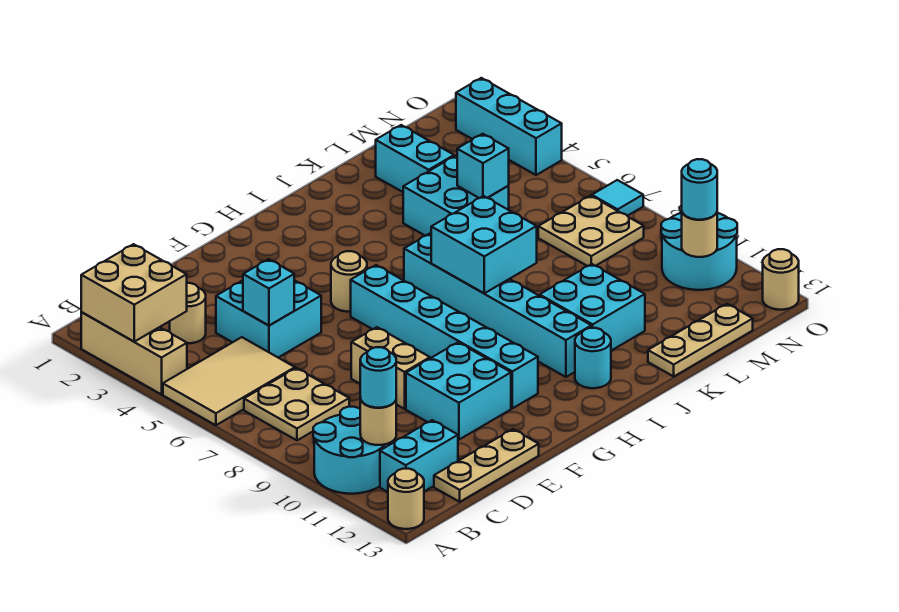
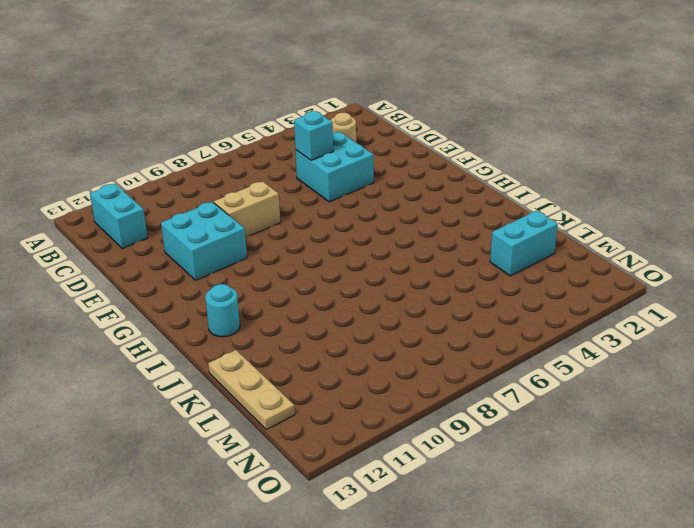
none -> tan brick A2:A4 level 1
none -> tan tile A5:C6 level 1
none -> cyan round brick A10:B11 level 1
none -> tan round brick A13 level 1

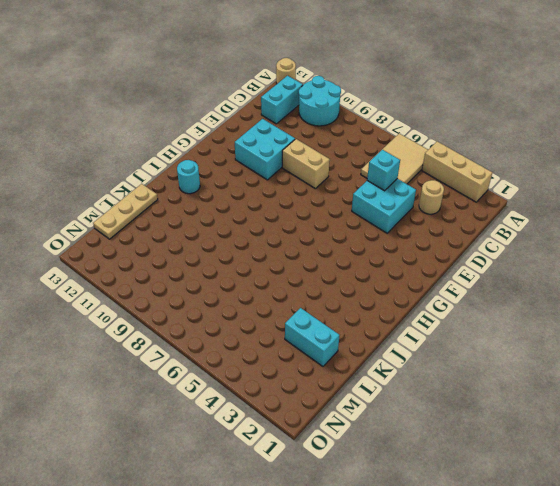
none -> tan plate B7:C8 level 1
none -> tan plate C13:E13 level 1
none -> tan round brick G5 level 1
none -> cyan brick G6:G11 level 1

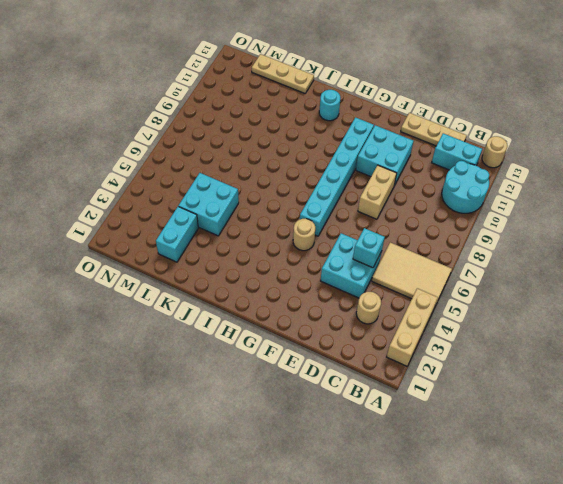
none -> tan plate B7:C8 level 1
none -> cyan brick I6:I11 level 1
none -> cyan brick J10:K11 level 1
none -> tan plate M7:N8 level 1

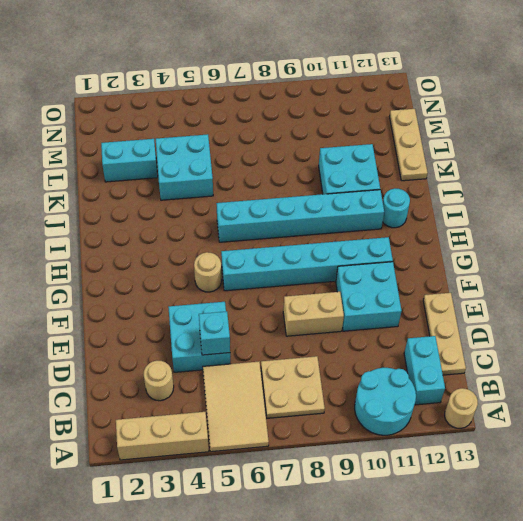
none -> tan plate M7:N8 level 1
none -> cyan round brick N10:O11 level 1
none -> cyan brick O2:O4 level 1
none -> cyan tile O7 level 1

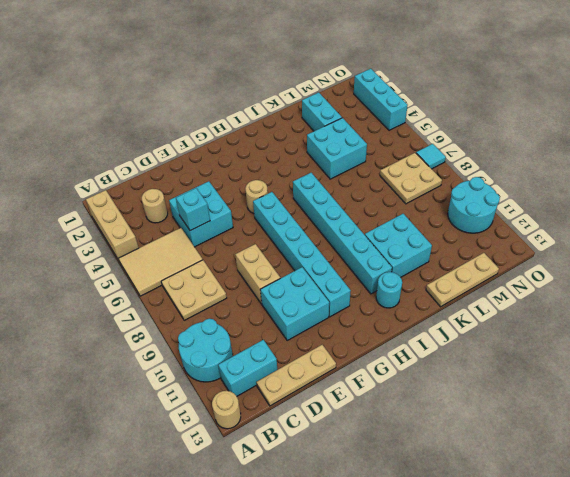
none -> tan round brick O13 level 1
none -> tan brick A2:B3 level 2
none -> tan round brick B11 level 2
none -> cyan brick I7:J8 level 2

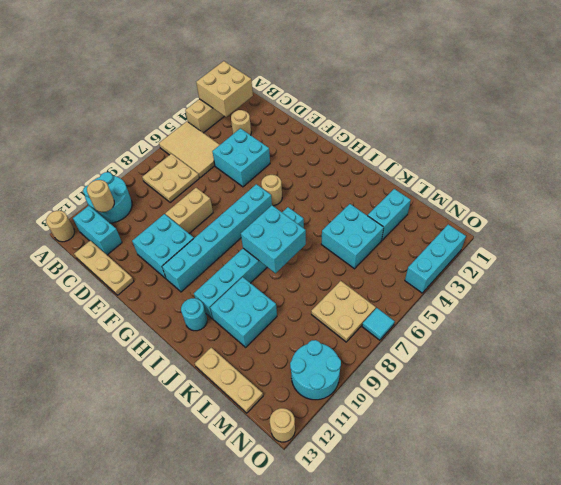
none -> cyan brick D5 level 2
none -> cyan brick L5 level 2
none -> tan round brick N11 level 2
none -> cyan round brick B11 level 3

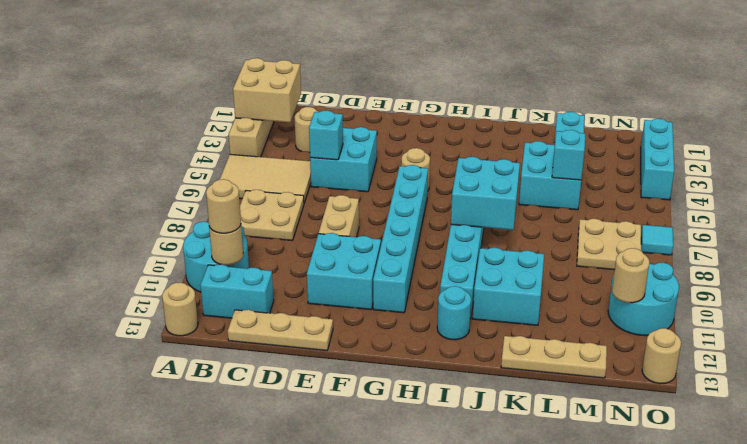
tan round brick B11 level 3 -> cyan round brick B11 level 3
none -> cyan round brick N11 level 3

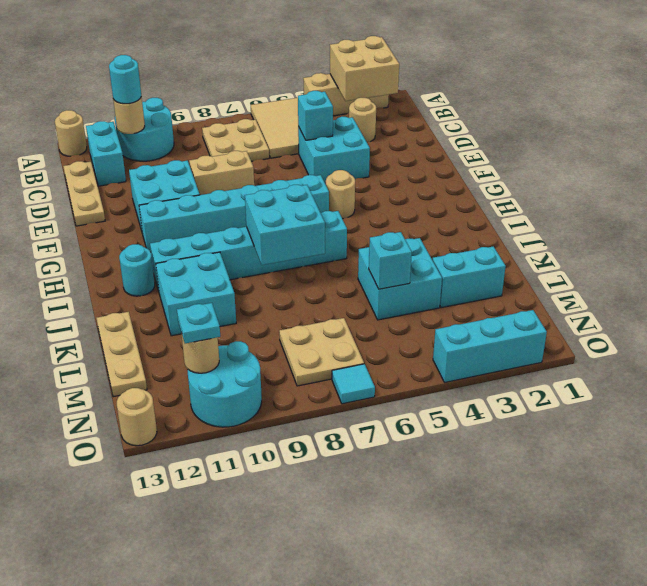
cyan plate N11 level 3 -> cyan round brick N11 level 3

